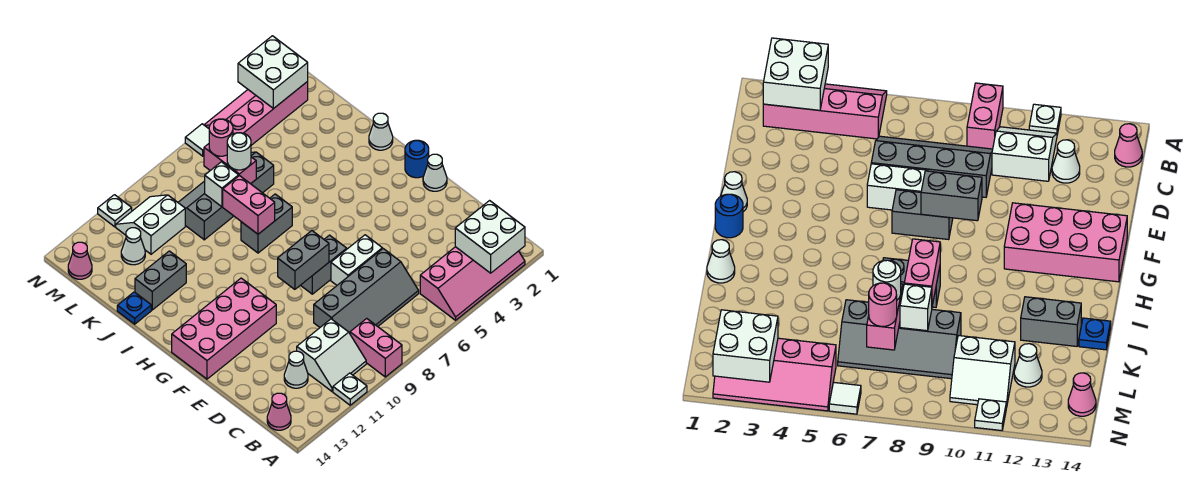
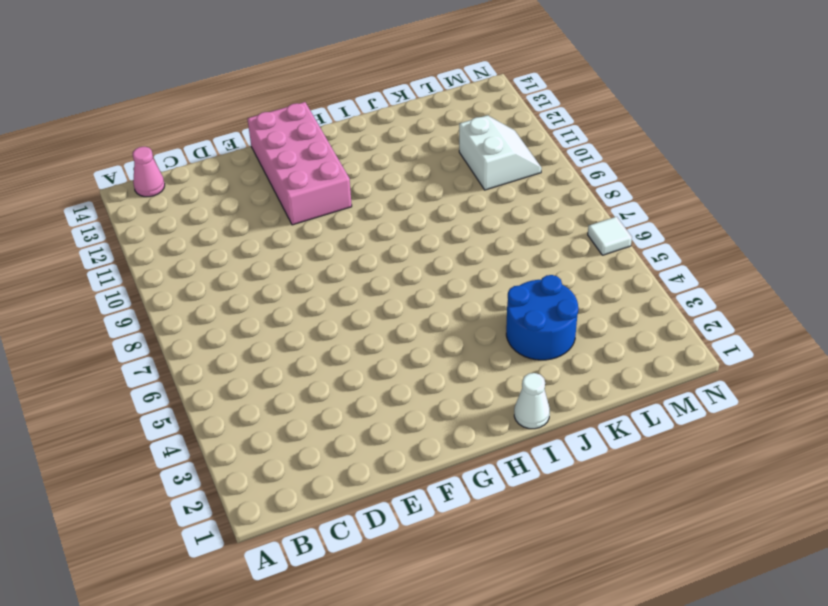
blue round brick J3:K4 level 1 -> none
none -> pink slope A2:B5 level 1 top B
none -> pink brick A9:B9 level 1
none -> white plate A11 level 1
none -> white slope B10:C11 level 1 top C

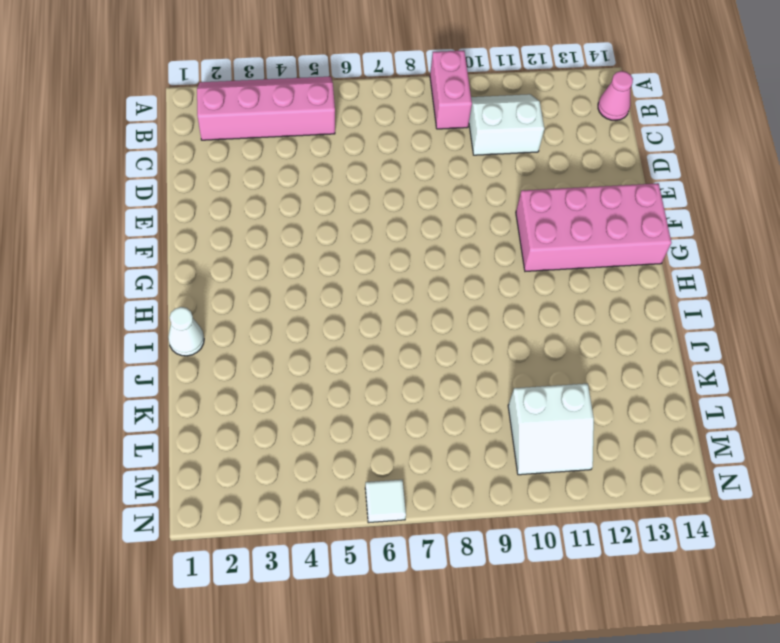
none -> white plate A11 level 1
none -> grey slope C6:D9 level 1 top D
none -> white cone C12 level 1
none -> white brick E6:E7 level 1

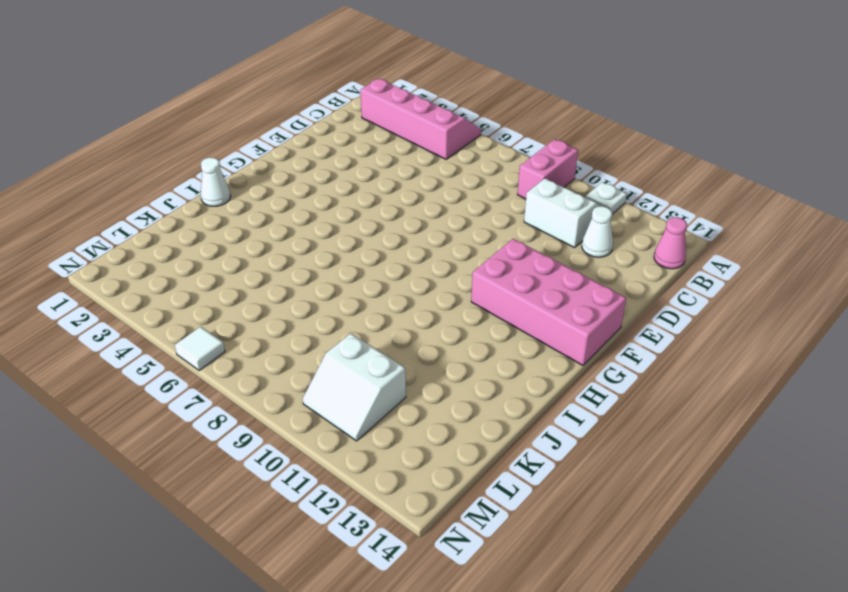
none -> grey slope C6:D9 level 1 top D
none -> white brick E6:E7 level 1
none -> white cone F1 level 1
none -> grey brick F7:F8 level 1

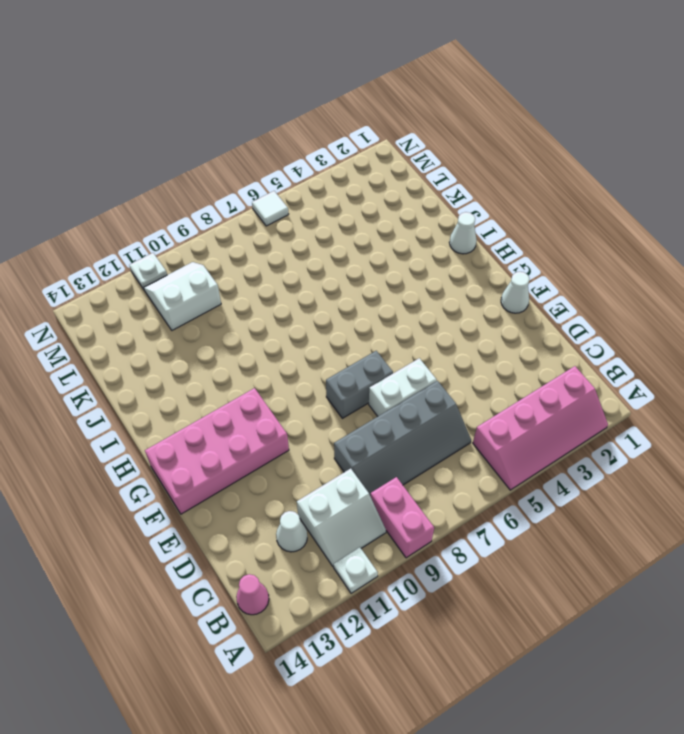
none -> blue round brick G1 level 1
none -> grey brick I7:I8 level 1
none -> grey brick J12:J13 level 1
none -> blue plate J14 level 1

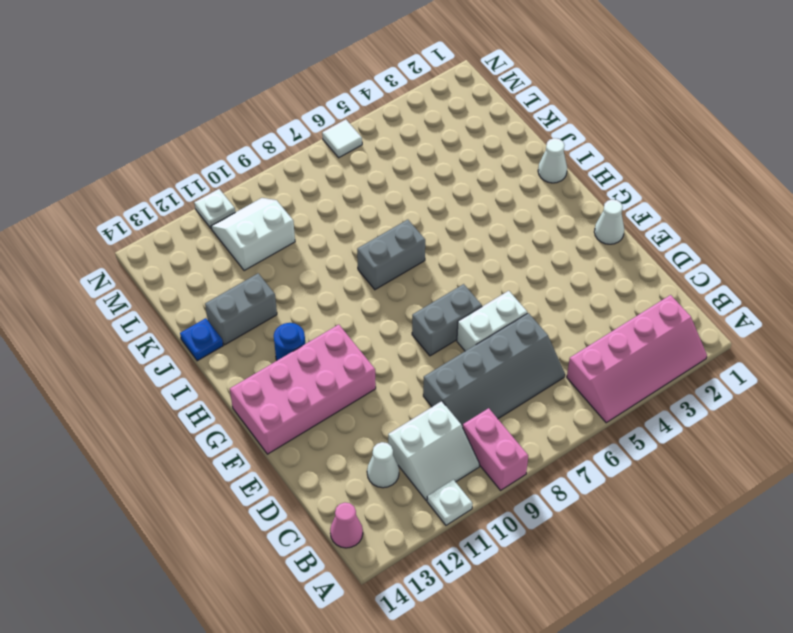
blue round brick H12 level 1 -> blue round brick G1 level 1
none -> grey slope K6:L9 level 1 top K
none -> white cone L12 level 1
none -> pink slope M2:N5 level 1 top M
none -> pink cone M14 level 1

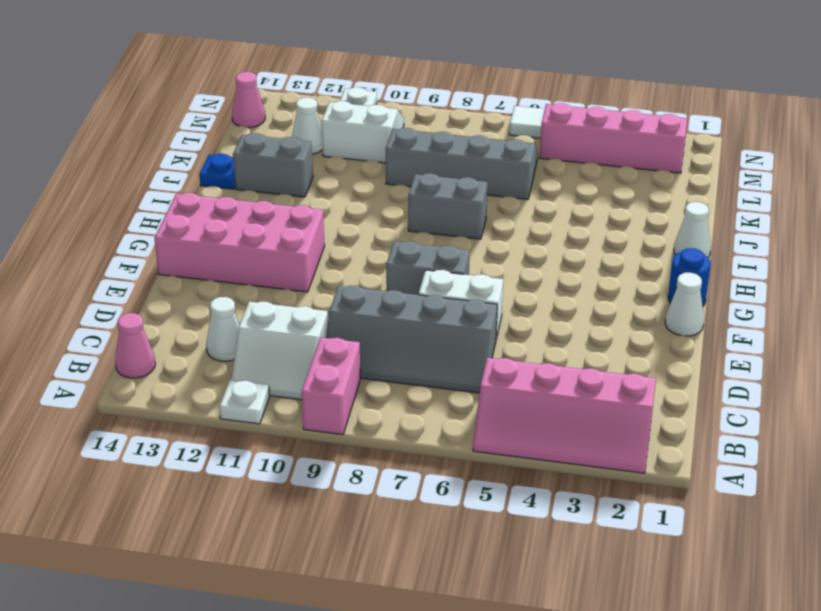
none -> white brick A2:B3 level 2
none -> grey brick F8:F9 level 2
none -> pink brick I8:J8 level 2
none -> pink brick K7:L7 level 2

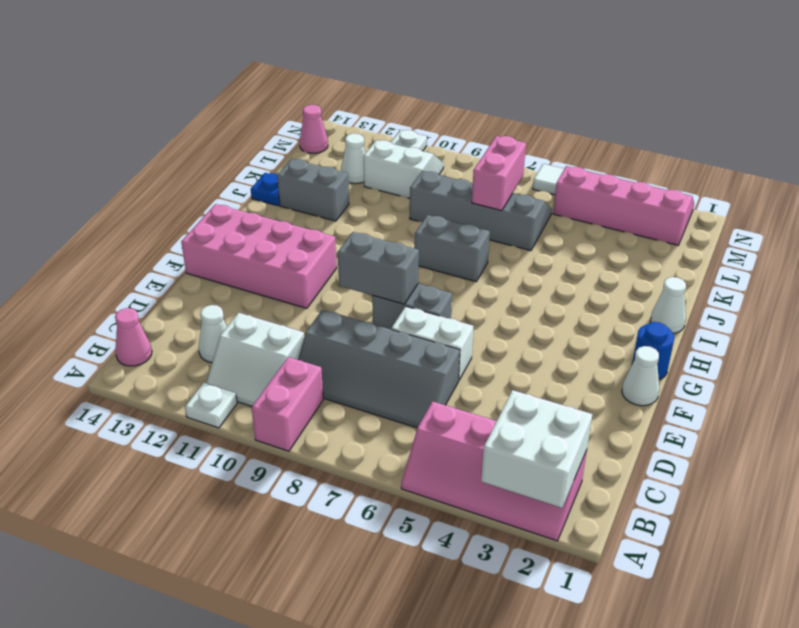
none -> pink brick I8:J8 level 2
none -> white brick K8 level 2
none -> white brick M2:N3 level 2
none -> white round brick K7 level 3

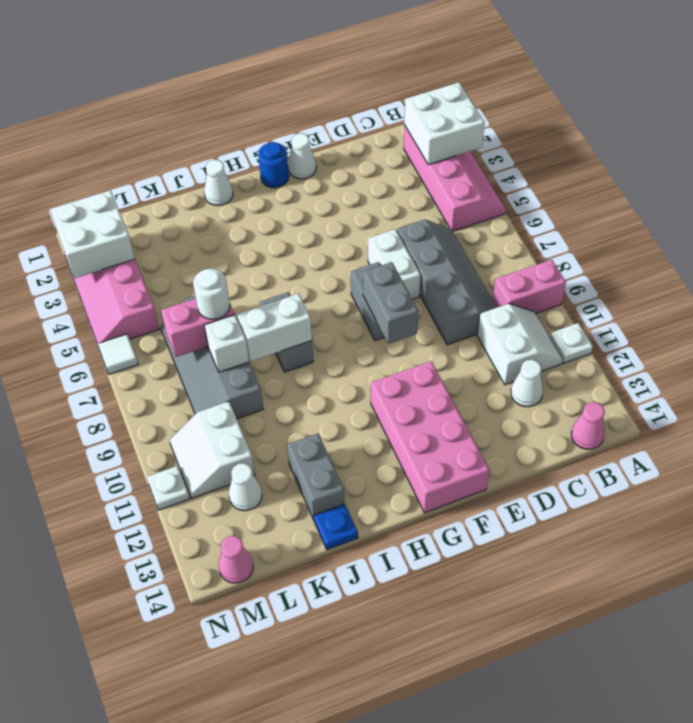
white brick I8:J8 level 2 -> pink brick I8:J8 level 2
none -> pink round brick L7 level 3

